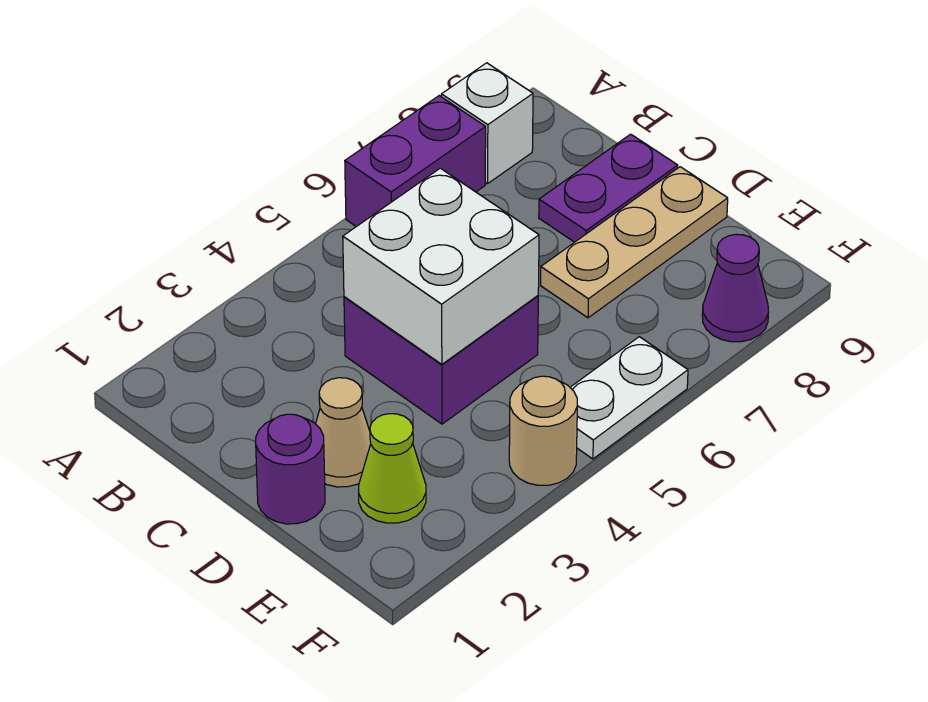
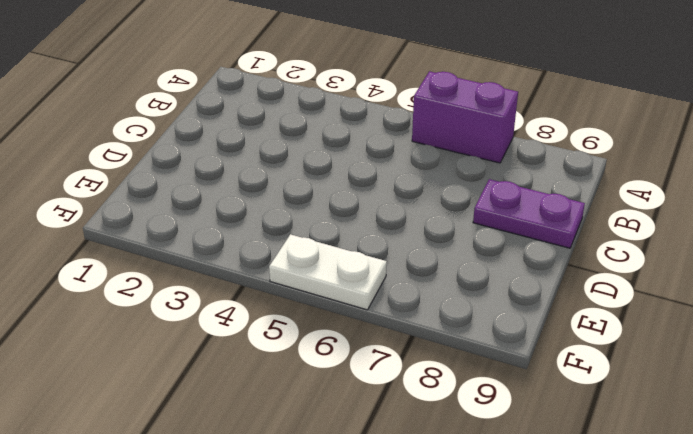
none -> white brick A8 level 1
none -> purple brick C4:D5 level 1
none -> purple round brick D1 level 1

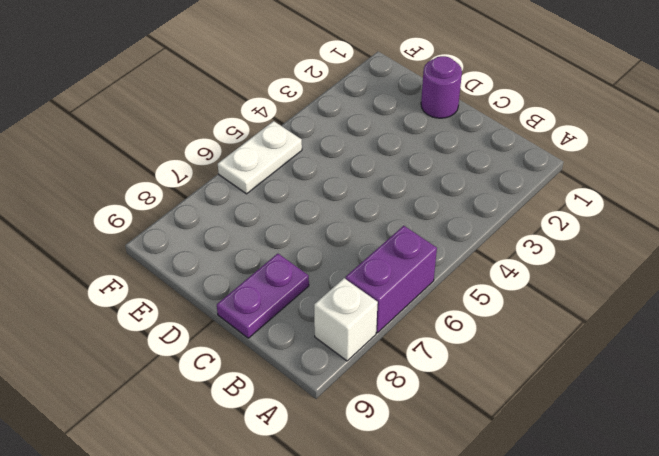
none -> purple brick C4:D5 level 1
none -> tan cone D2 level 1
none -> tan plate D7:D9 level 1

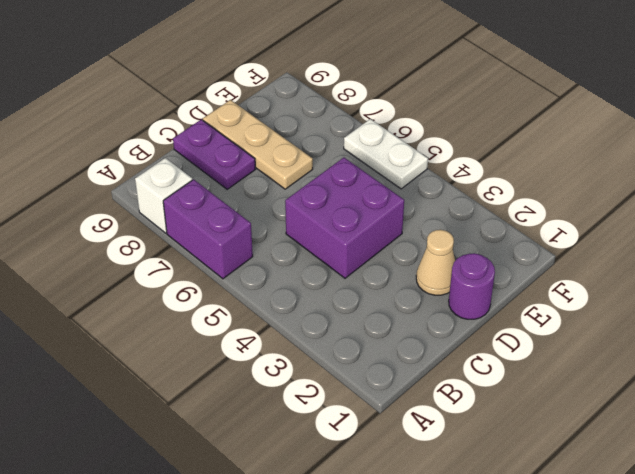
none -> lime cone E2 level 1
none -> tan round brick F4 level 1
none -> purple cone F8 level 1

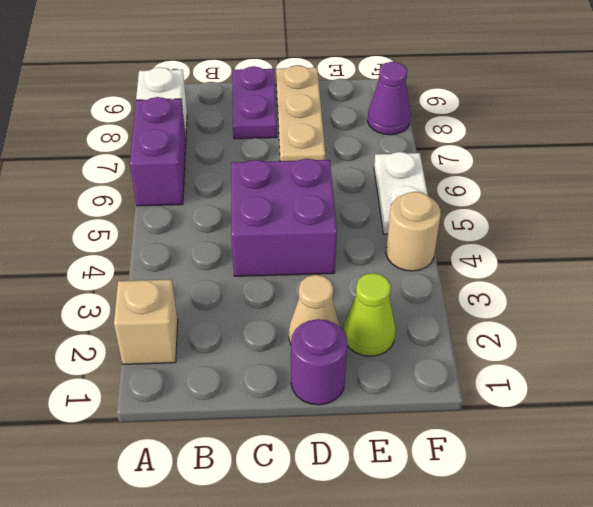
tan brick A2 level 1 -> none
none -> white brick C4:D5 level 2

